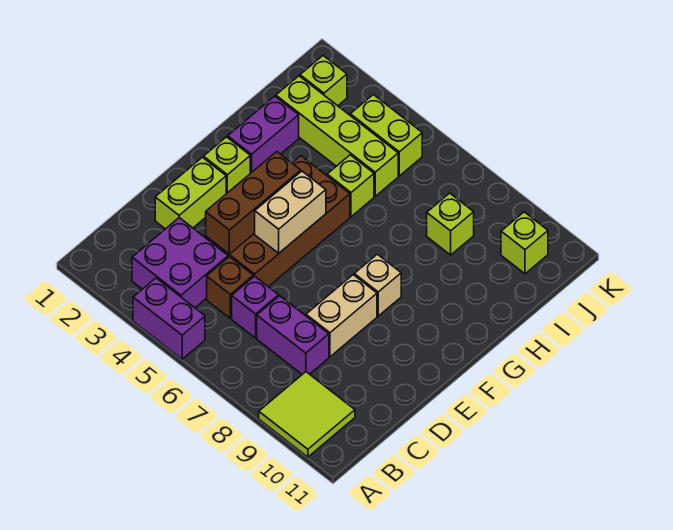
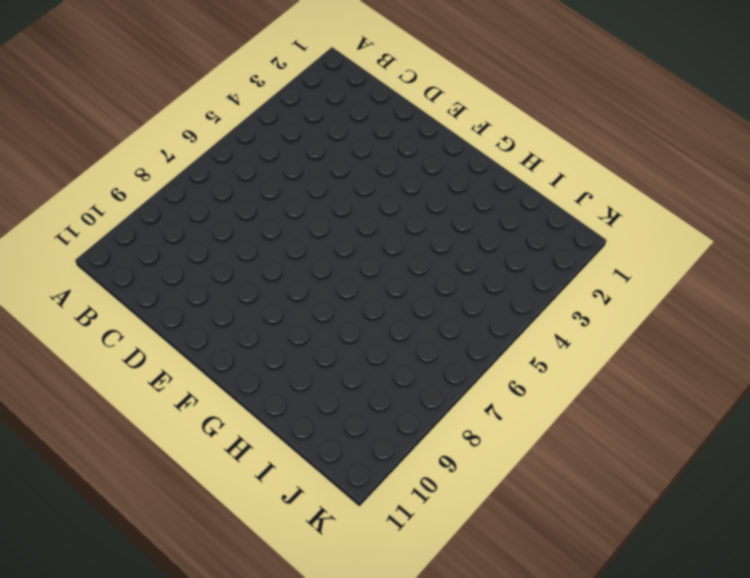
none -> purple brick A4:A5 level 1
none -> lime tile A9:B10 level 1
none -> purple brick B3:C4 level 1

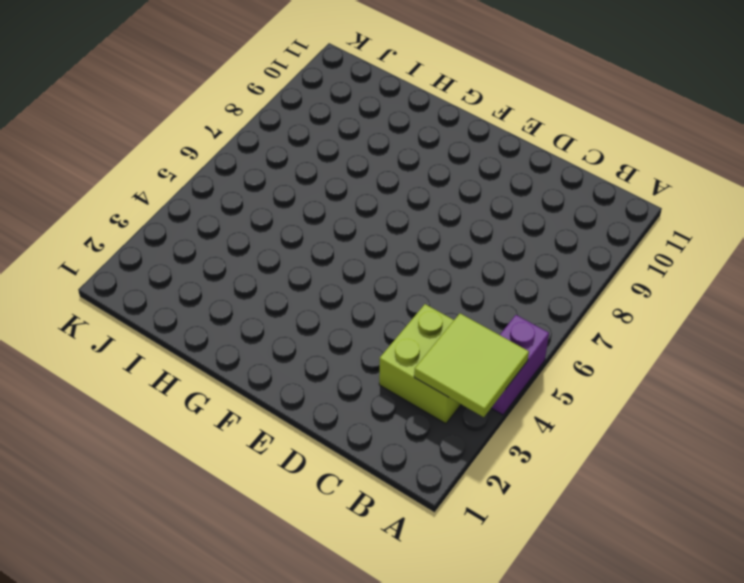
lime tile A3:B4 level 2 -> lime tile A9:B10 level 1
lime brick B3:C4 level 1 -> purple brick B3:C4 level 1
none -> brown brick C5 level 1
none -> purple brick C6 level 1
none -> purple brick C7:C8 level 1

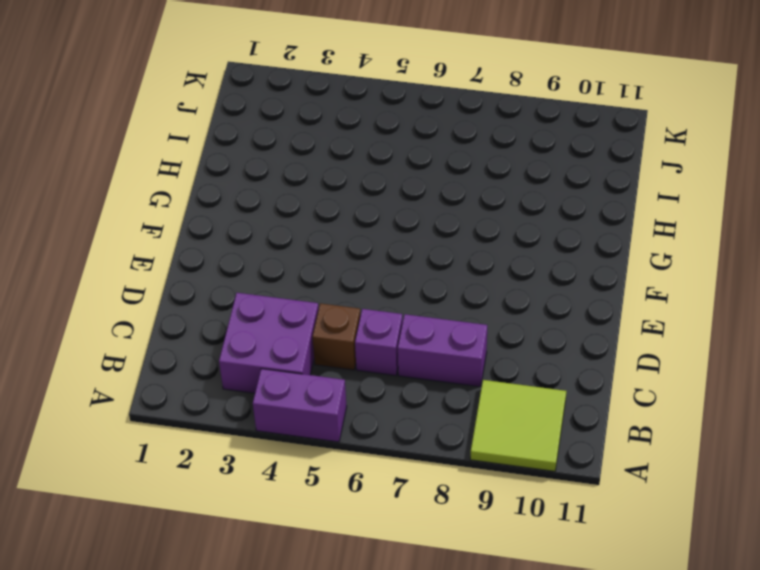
none -> lime brick D2:E2 level 1
none -> brown brick D4:G5 level 1
none -> tan brick D8:E8 level 1

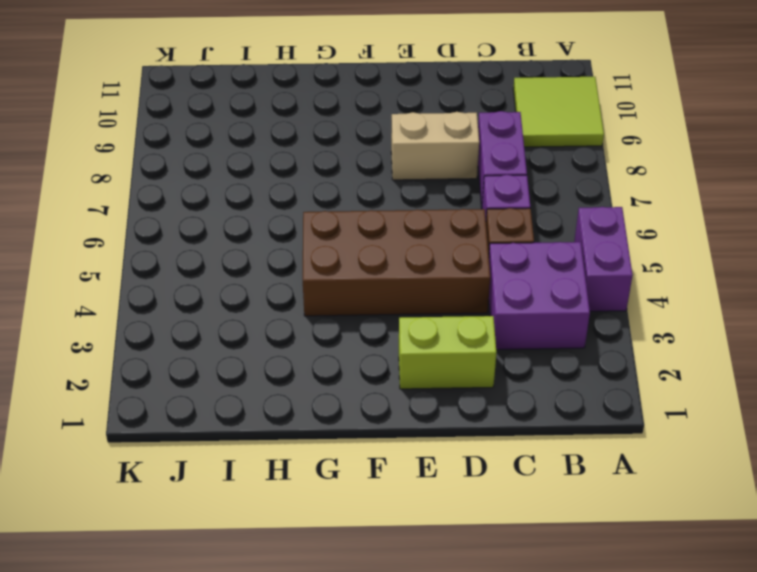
none -> lime brick F2 level 1
none -> tan brick F8 level 1
none -> purple brick G2:H2 level 1

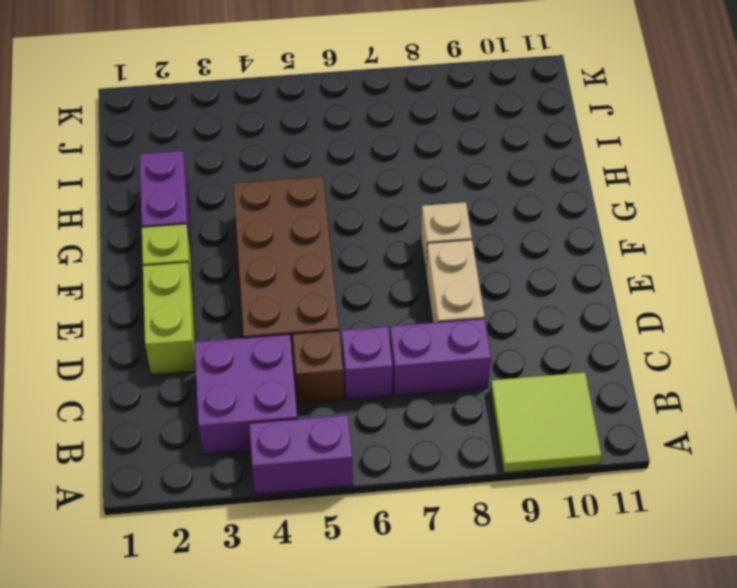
none -> lime brick H5 level 1
none -> lime brick I2:I5 level 1
none -> lime brick I8 level 1

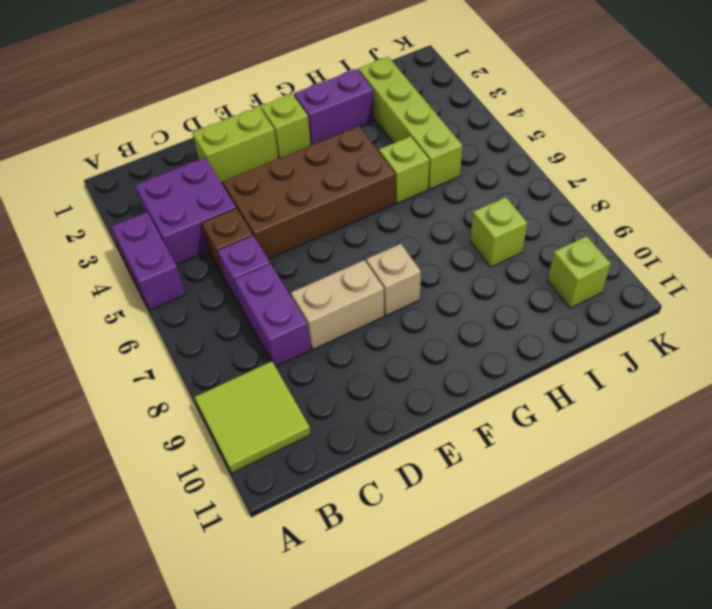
none -> lime brick J2 level 1
none -> lime brick J4:J5 level 1
none -> brown brick D4:F4 level 2

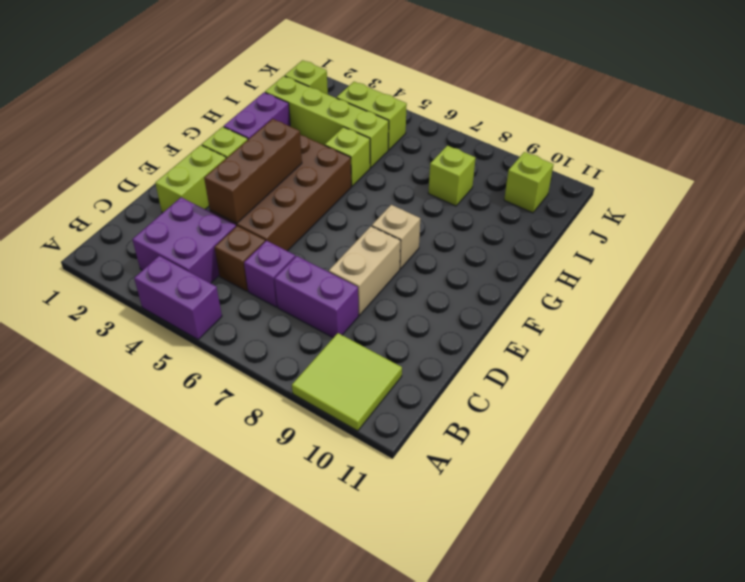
none -> tan brick E5:F5 level 2

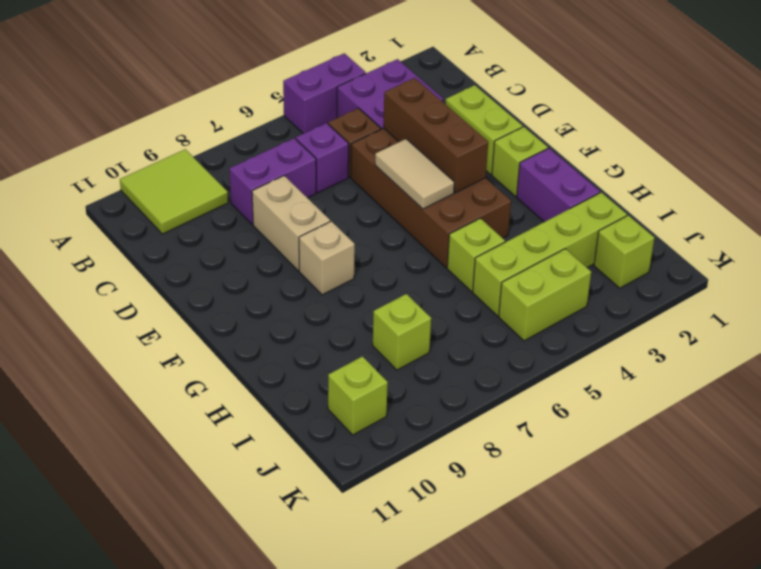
tan tile E5:F5 level 2 -> tan brick E5:F5 level 2

